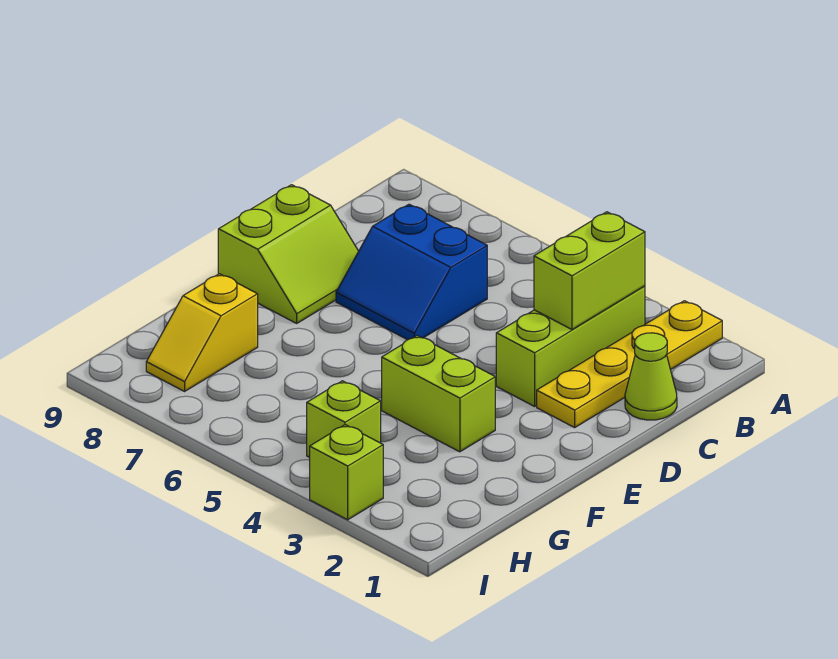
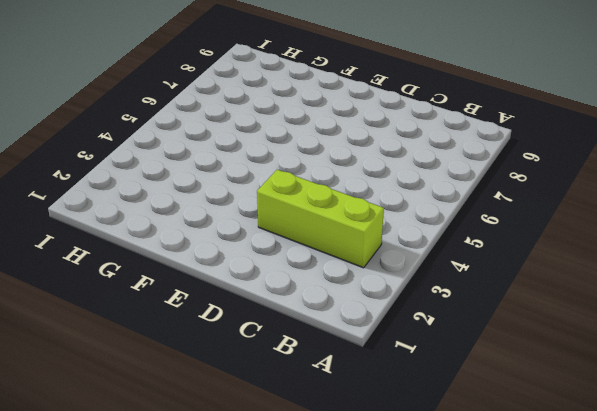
none -> yellow plate A2:D2 level 1
none -> lime cone C1 level 1

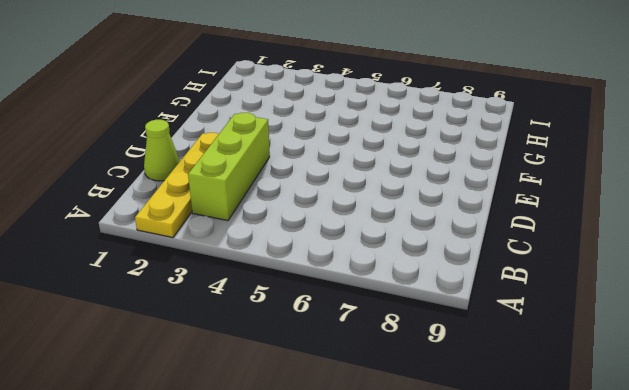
none -> blue slope C6:D7 level 1 top C
none -> lime slope D8:E9 level 1 top 9

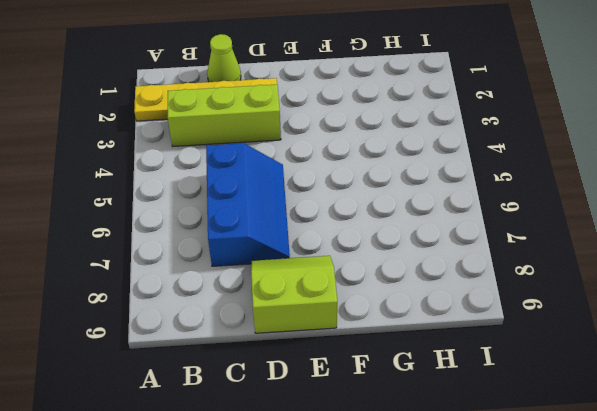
blue slope C5:D7 level 1 top C -> blue slope C6:D7 level 1 top C
none -> lime brick F3:F4 level 1
none -> yellow slope G8:H8 level 1 top G

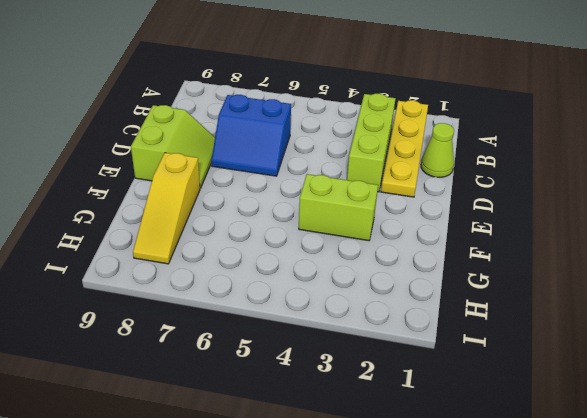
yellow slope F8:H8 level 1 top F -> yellow slope G8:H8 level 1 top G
none -> lime brick H4 level 1
none -> lime brick I3 level 1

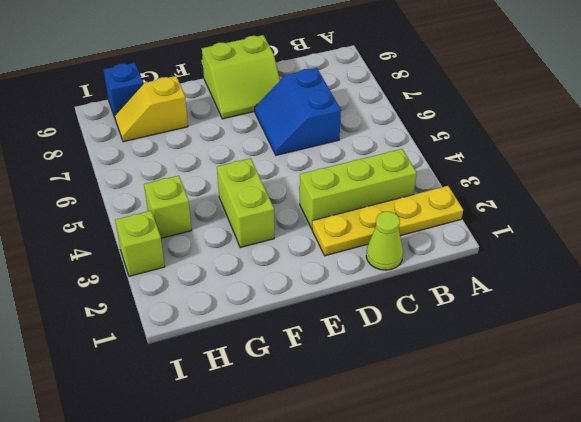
blue brick H9 level 1 -> none
none -> lime brick B3:C3 level 2

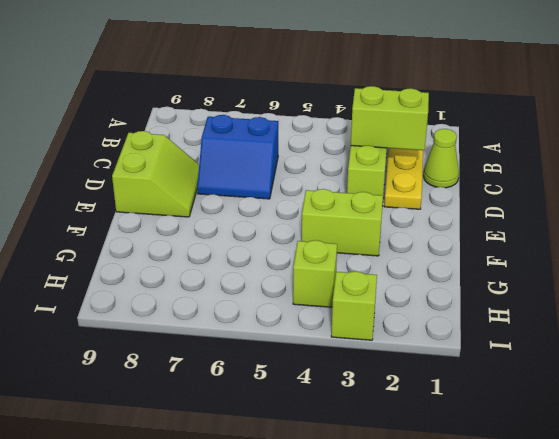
lime brick C2:C3 level 2 -> lime brick B3:C3 level 2
none -> yellow slope G8:H8 level 1 top G

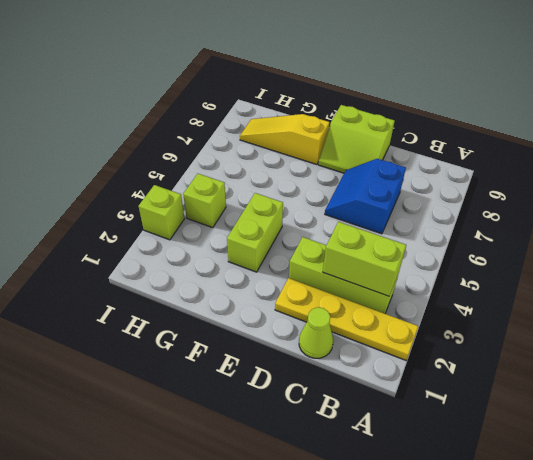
yellow slope F8:H8 level 1 top F -> yellow slope G8:H8 level 1 top G

